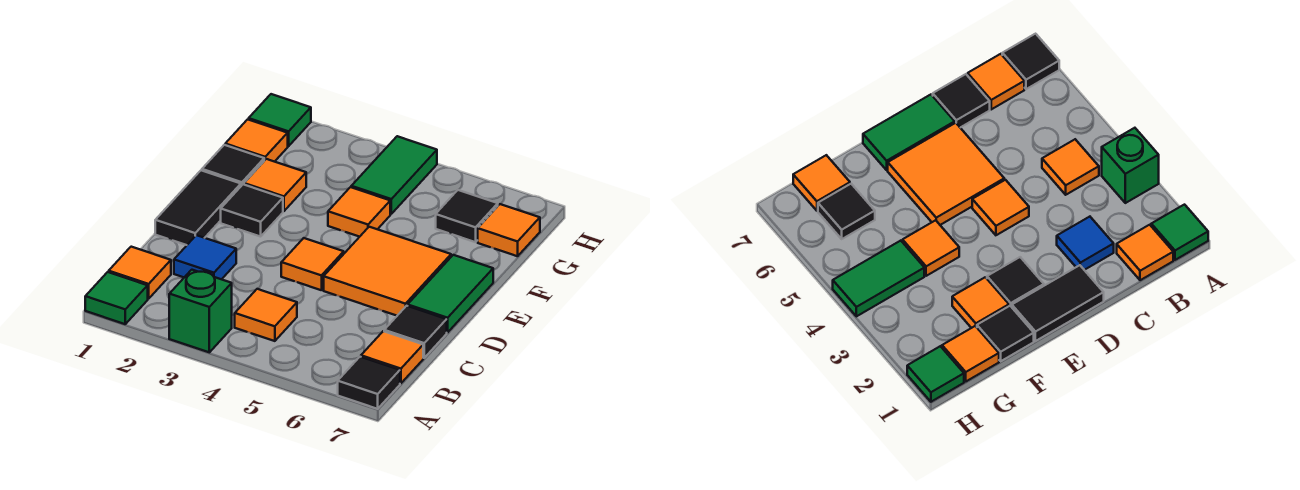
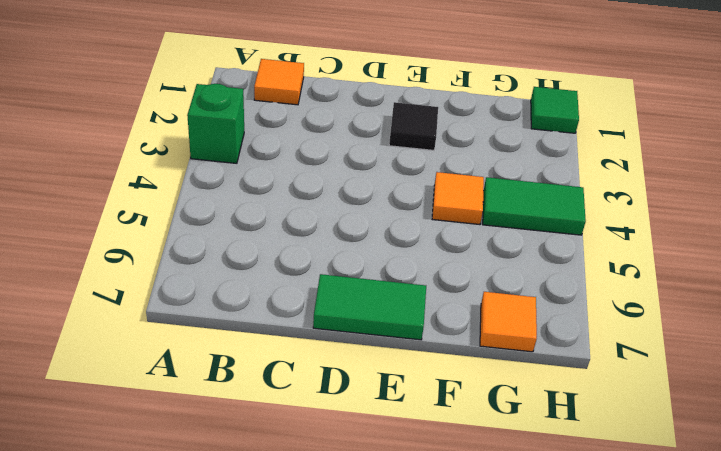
none -> green tile A1 level 1
none -> black tile A7 level 1
none -> orange tile B4 level 1

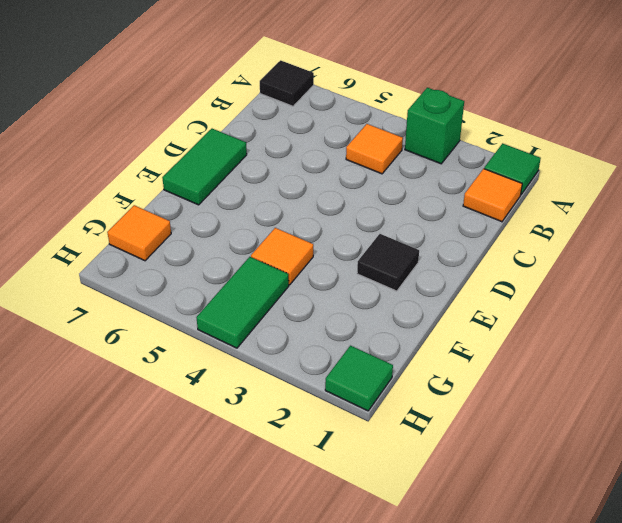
none -> orange tile B7 level 1
none -> blue tile C2 level 1
none -> black tile C7 level 1

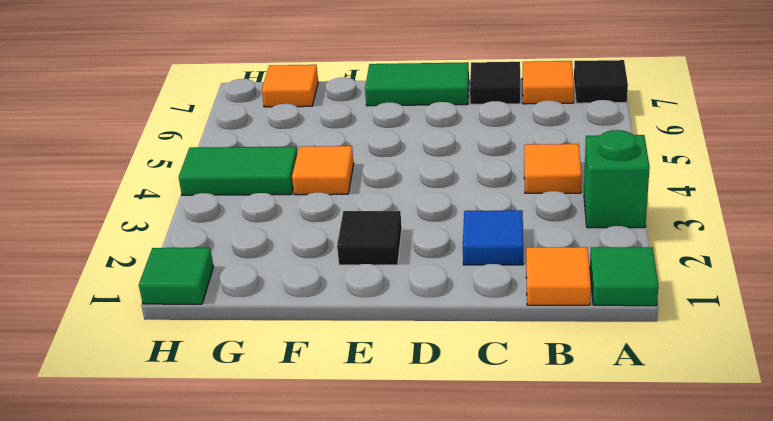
none -> black tile D1:E1 level 1
none -> orange tile D4 level 1
none -> orange tile D5:E6 level 1

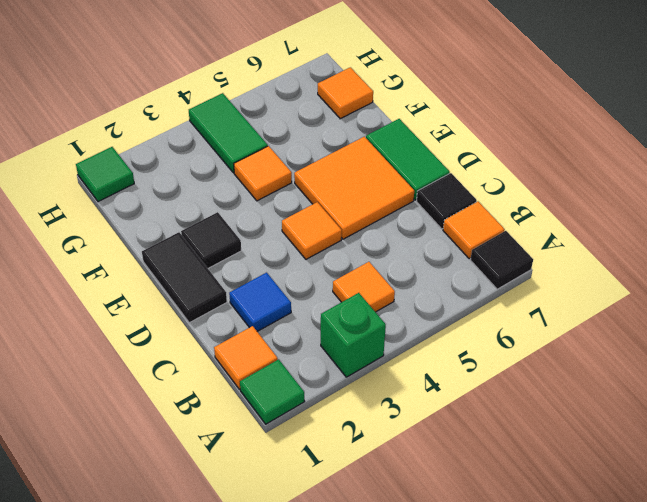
none -> black tile F1 level 1
none -> orange tile F2 level 1
none -> orange tile G1 level 1

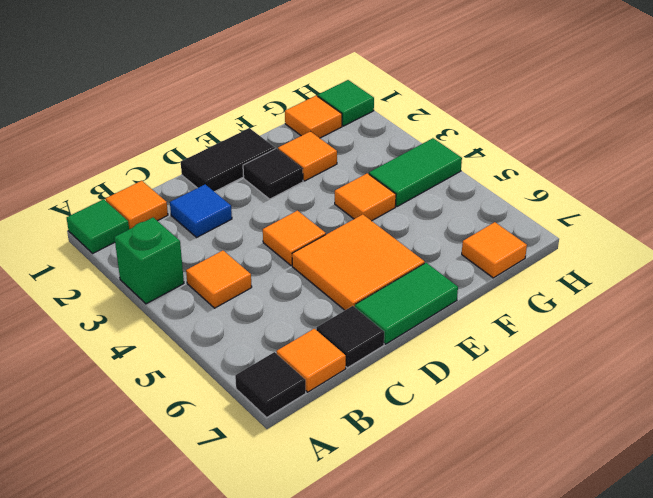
none -> black tile F1 level 1
none -> black tile G6 level 1

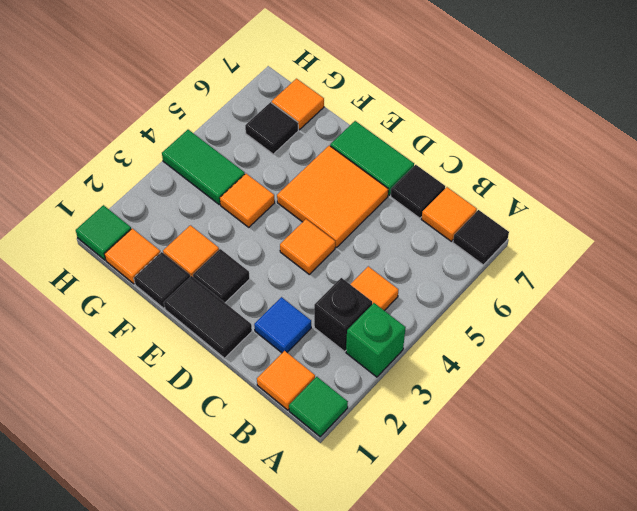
black brick B3 level 1 -> none

